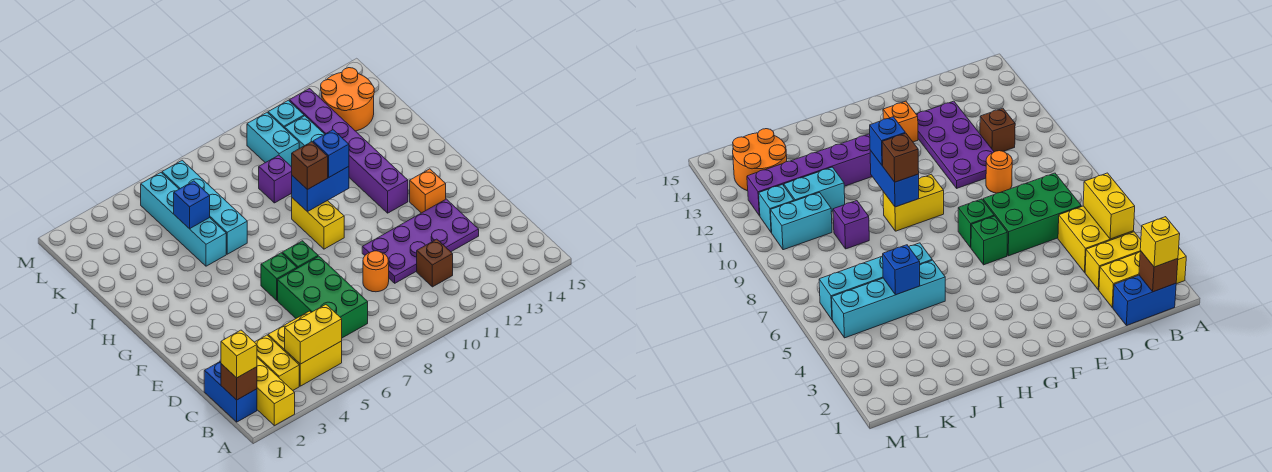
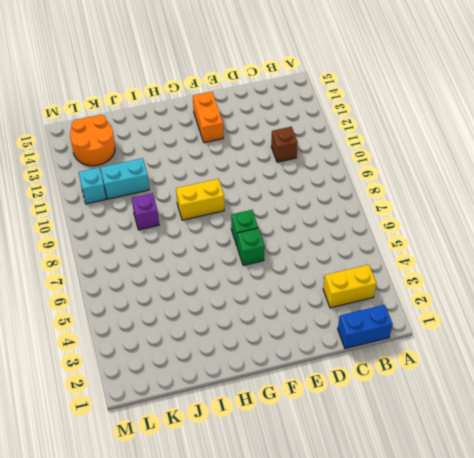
orange brick F13:F14 level 1 -> orange brick F13 level 1
none -> yellow brick A2:C2 level 1
none -> yellow brick B4:C5 level 1
none -> green brick C6:E7 level 1

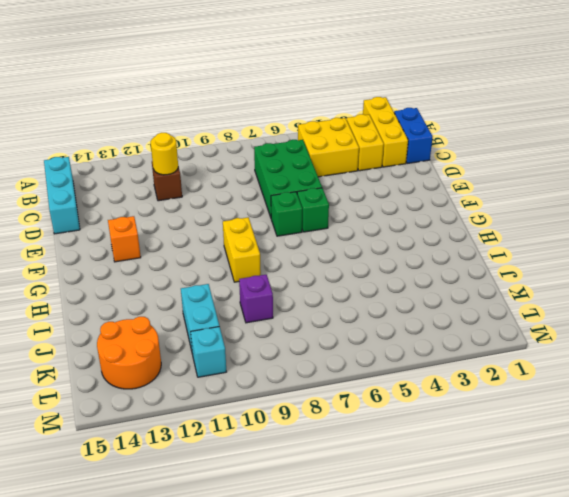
cyan brick B15:D15 level 1 -> none
yellow round brick C11 level 2 -> none
none -> orange round brick D9 level 1
none -> purple plate D10:E13 level 1
none -> purple brick G12:L12 level 1

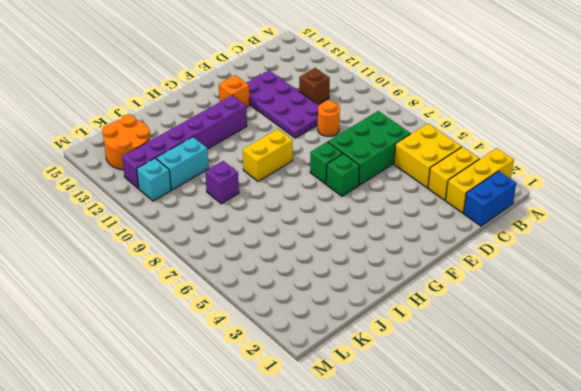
none -> cyan brick I5:L5 level 1
none -> cyan brick I6:L6 level 1
none -> cyan brick K10:L10 level 1

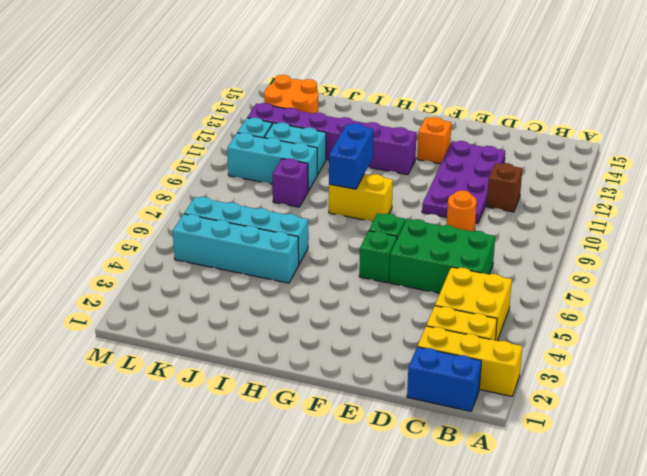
cyan brick J10:L10 level 1 -> cyan brick K10:L10 level 1
none -> brown brick B1 level 2
none -> yellow brick B4:B5 level 2
none -> blue brick J5 level 2

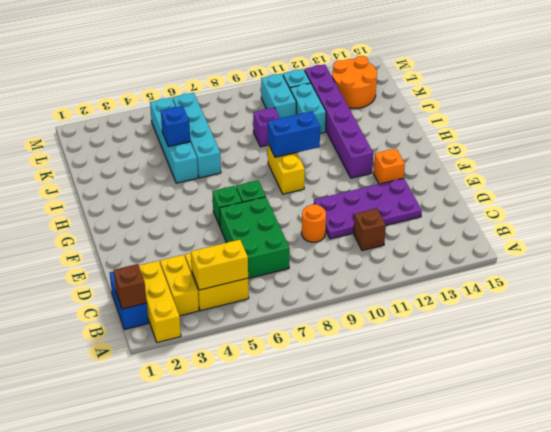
none -> yellow brick B1 level 3
none -> brown brick H9 level 3
none -> blue brick H10 level 3

